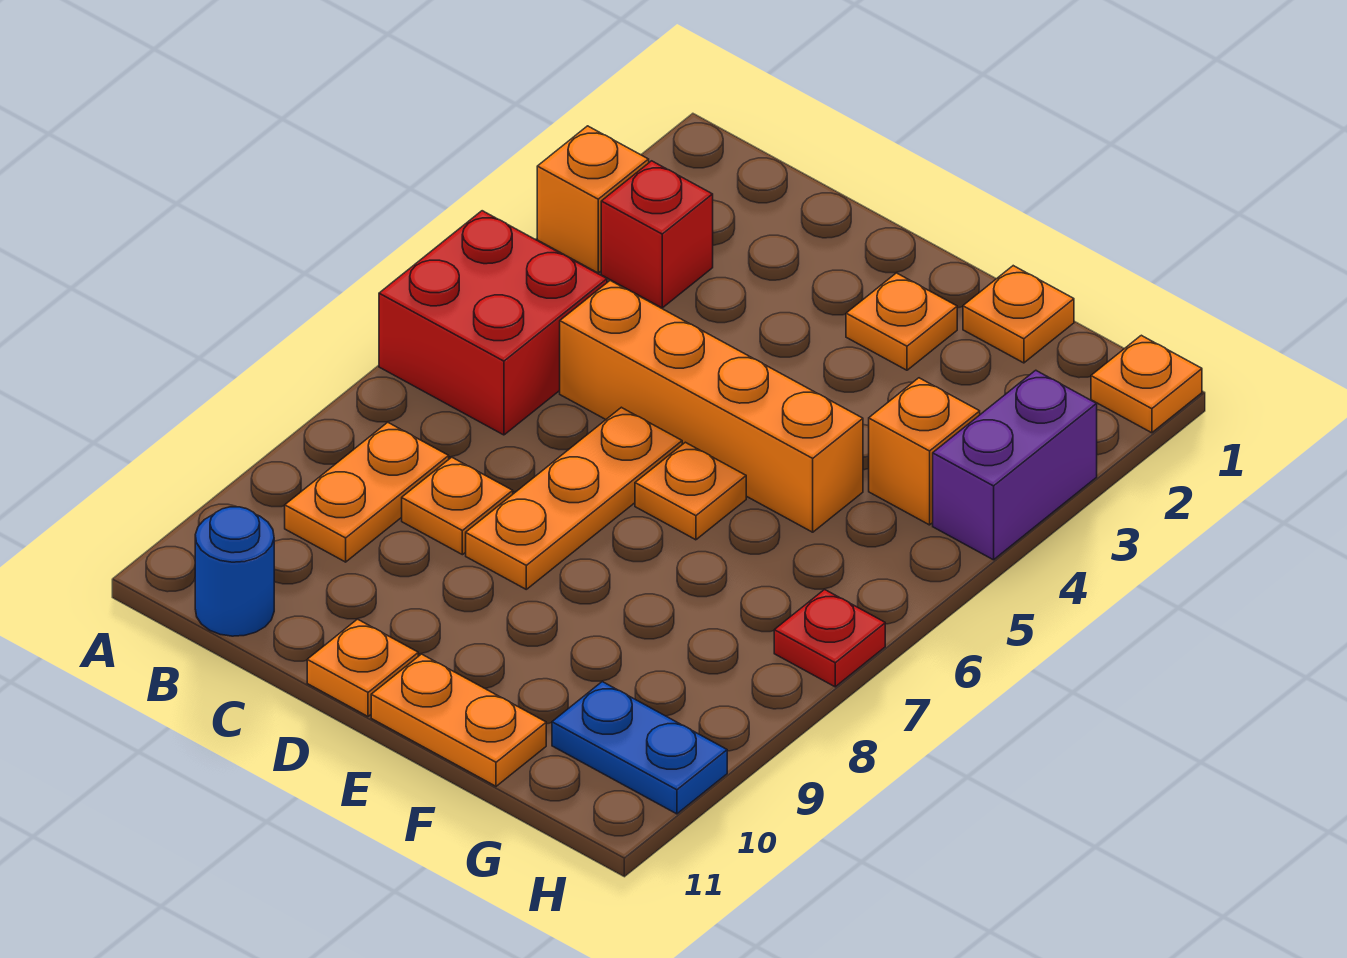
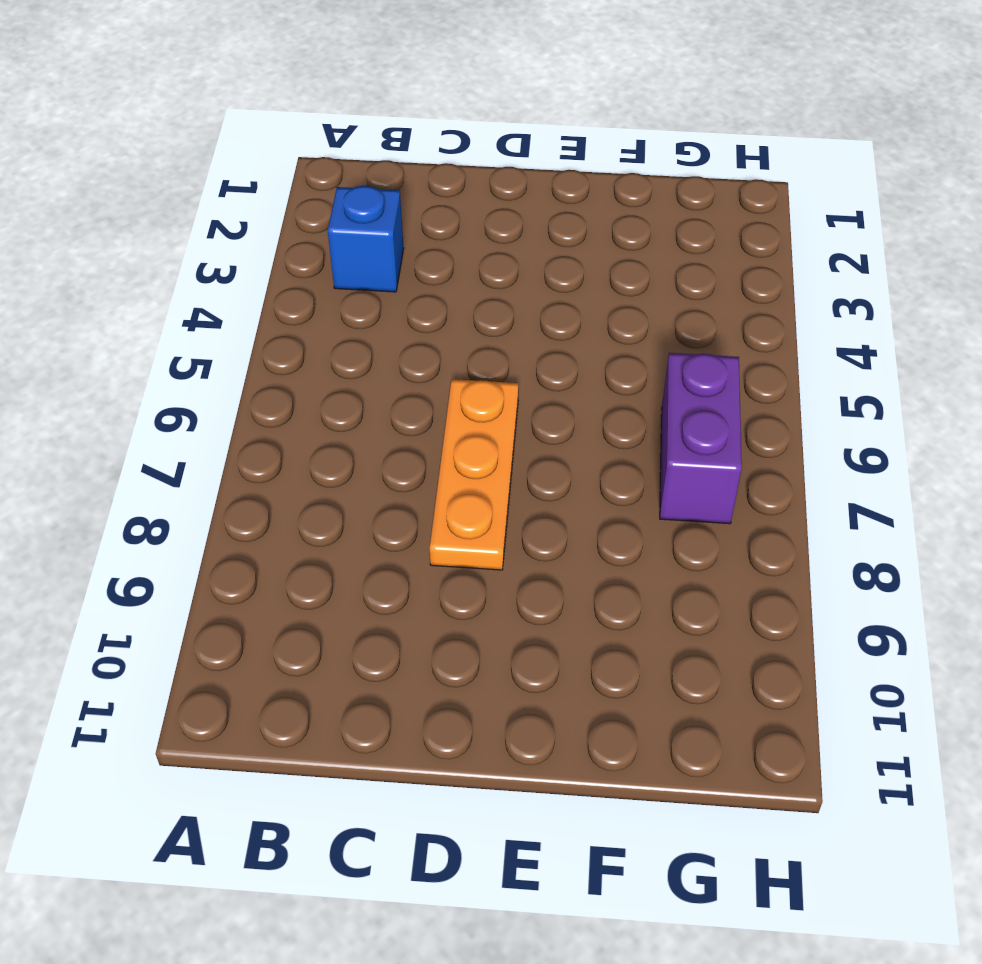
blue brick B3 level 1 -> red brick B3 level 1
purple brick G6:G7 level 1 -> purple brick H3:H4 level 1
none -> orange brick A3 level 1
none -> red brick A5:B6 level 1
none -> orange plate B8:B9 level 1

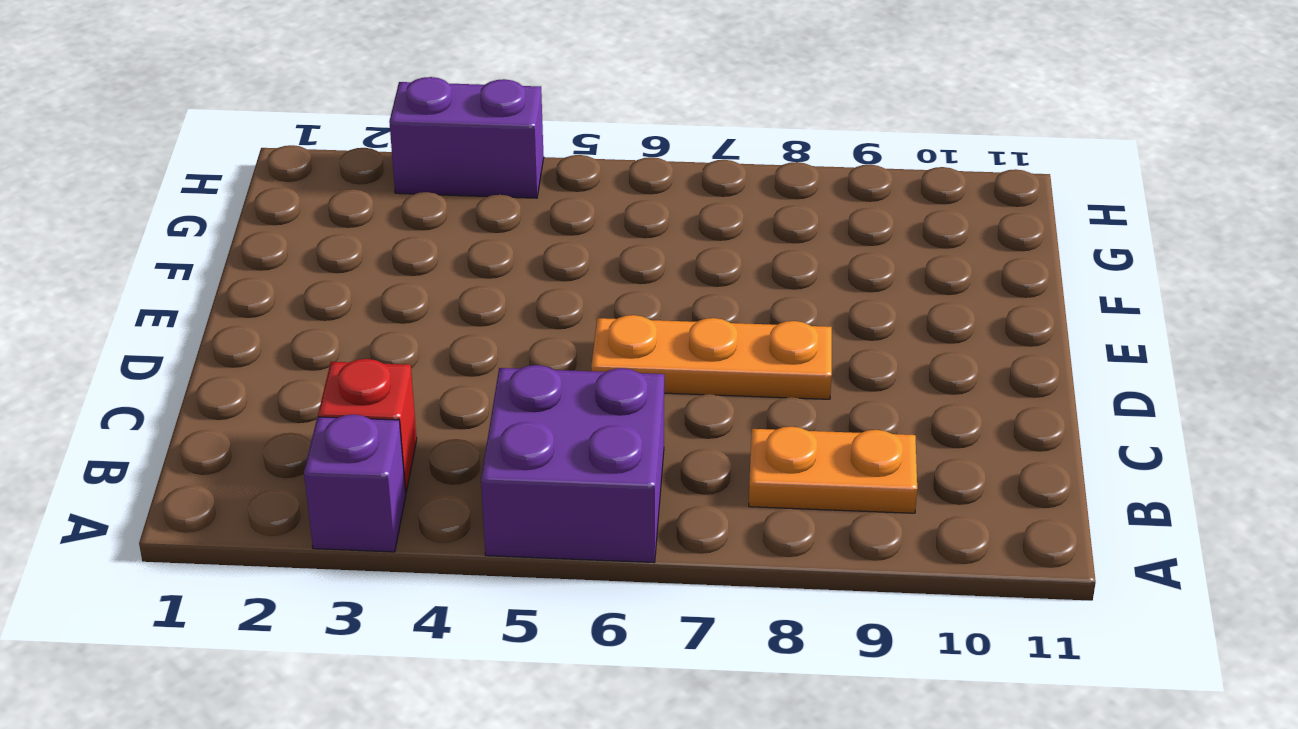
purple brick A3 level 1 -> orange brick A3 level 1
purple brick A5:B6 level 1 -> red brick A5:B6 level 1
none -> blue round brick B11 level 1
none -> orange brick C5:F5 level 1
none -> orange plate C8 level 1

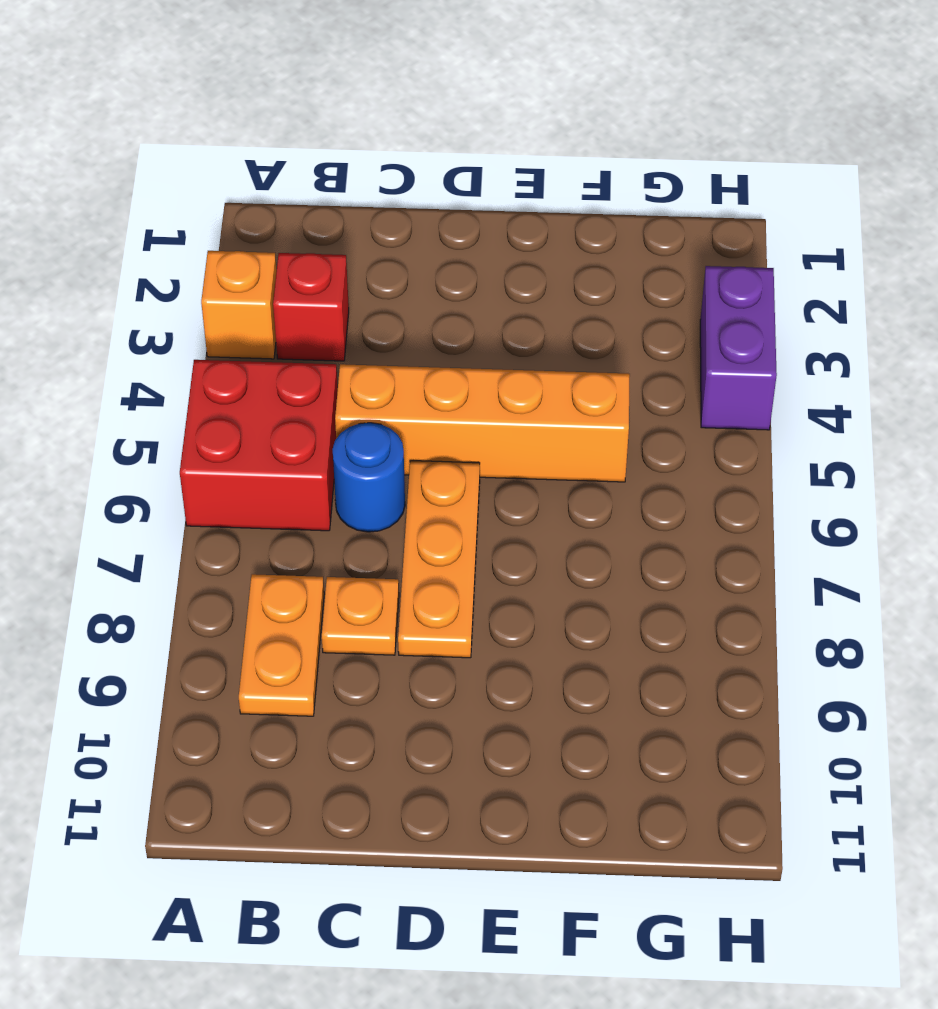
blue round brick C6 level 1 -> blue round brick B11 level 1
none -> orange plate D11 level 1
none -> orange plate E2 level 1
none -> orange plate E6 level 1

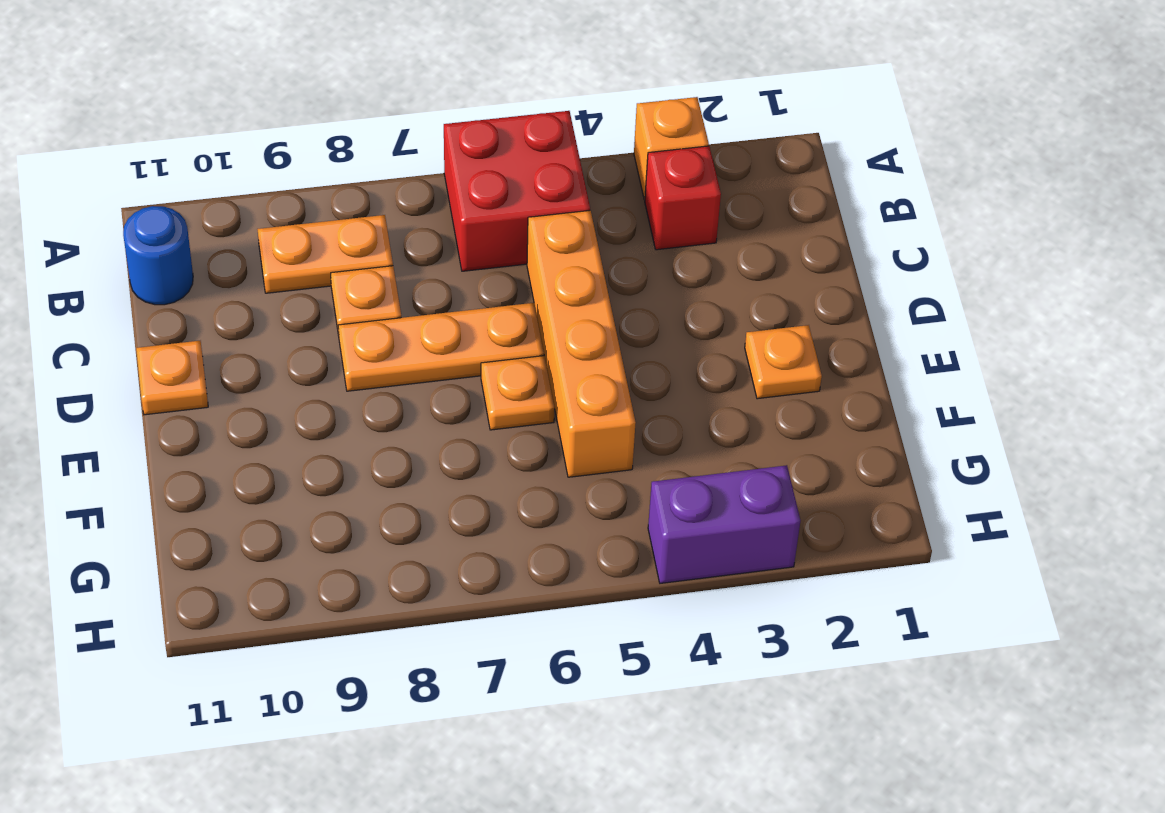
none -> orange plate E11:F11 level 1
none -> orange plate F1 level 1
none -> orange brick G4 level 1

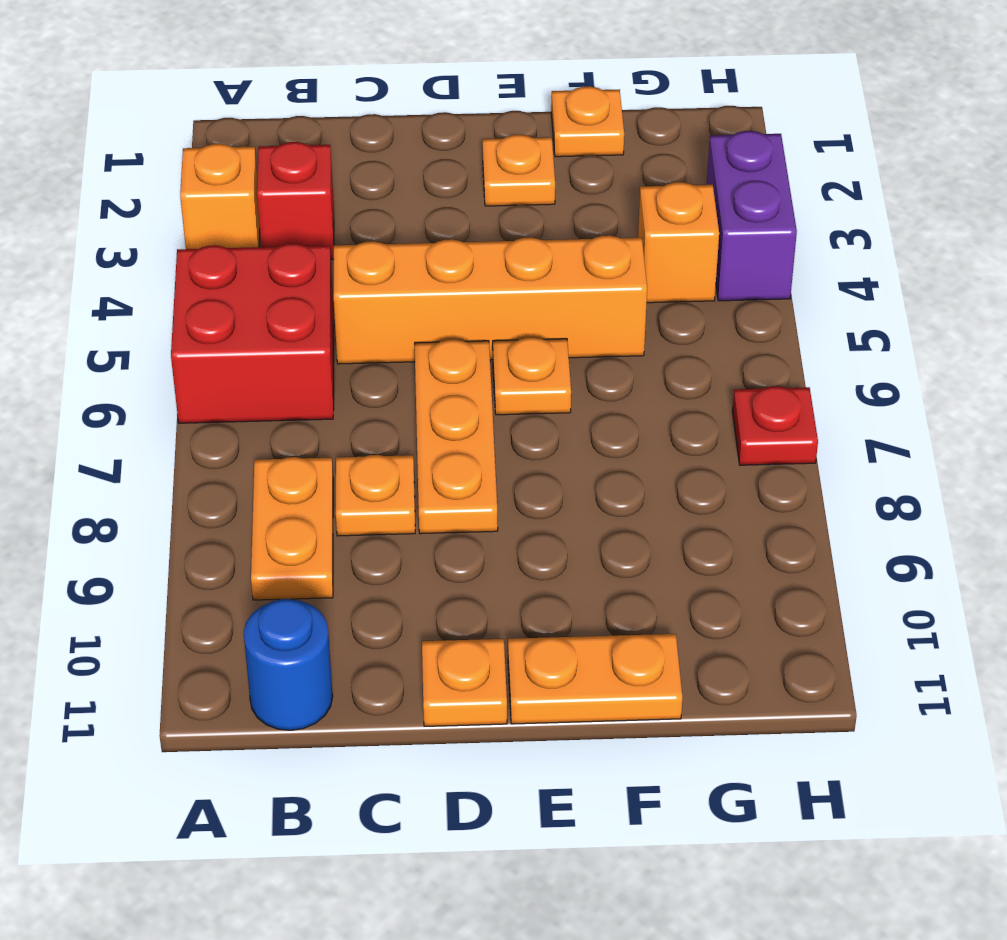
none -> blue plate G10:H10 level 1
none -> orange plate H1 level 1

